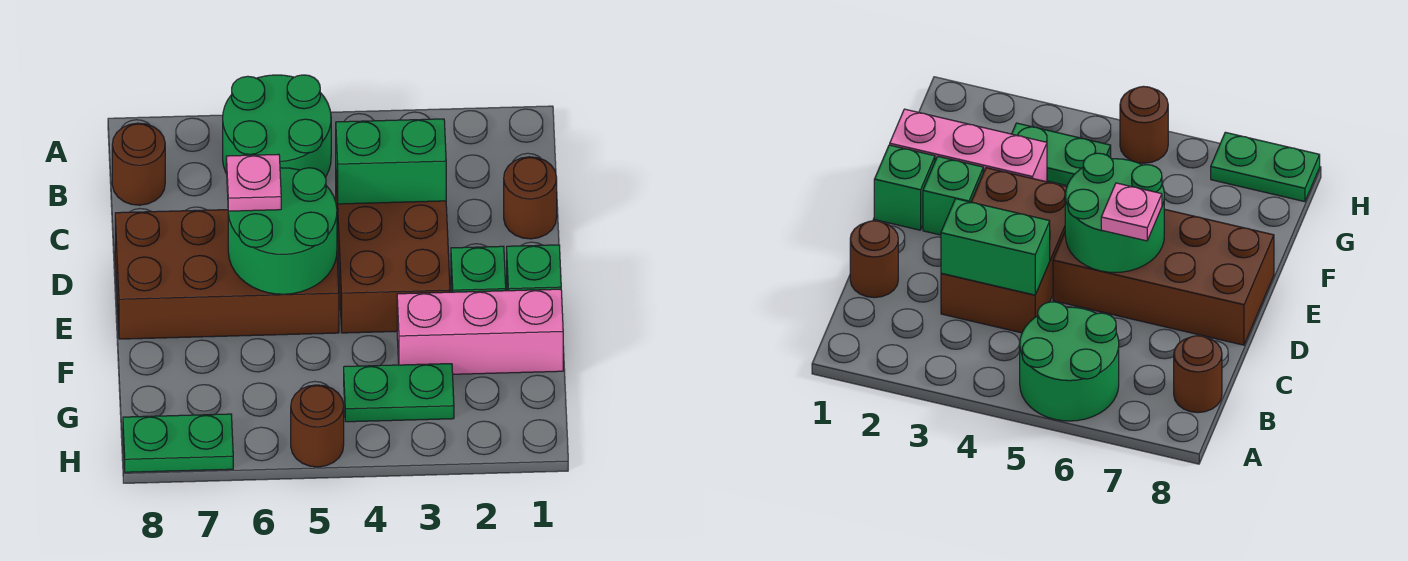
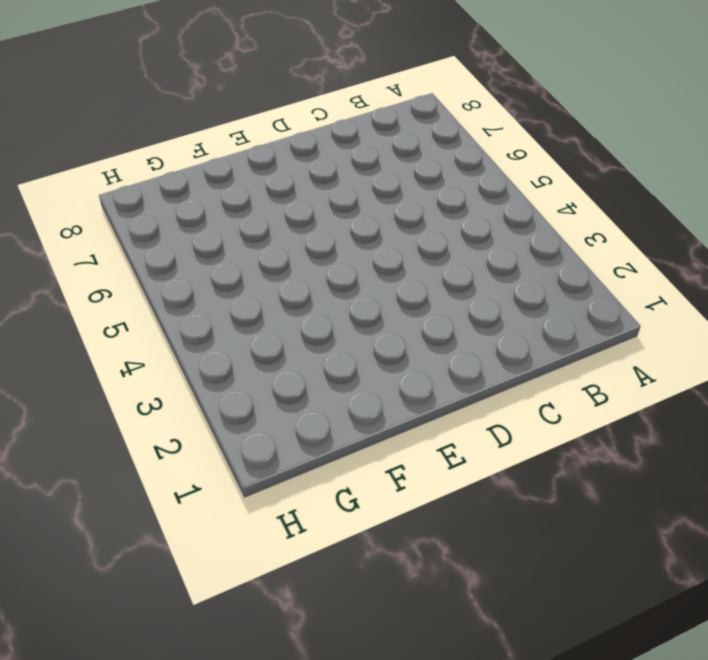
none -> green round brick A5:B6 level 1
none -> brown round brick B8 level 1
none -> brown round brick C1 level 1

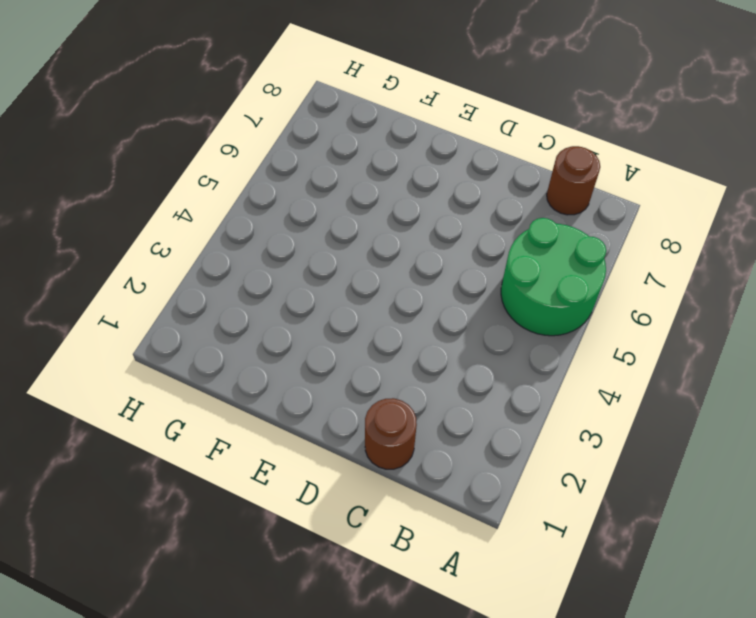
none -> brown brick C3:E4 level 1
none -> brown brick D5:E8 level 1
none -> green brick E1 level 1

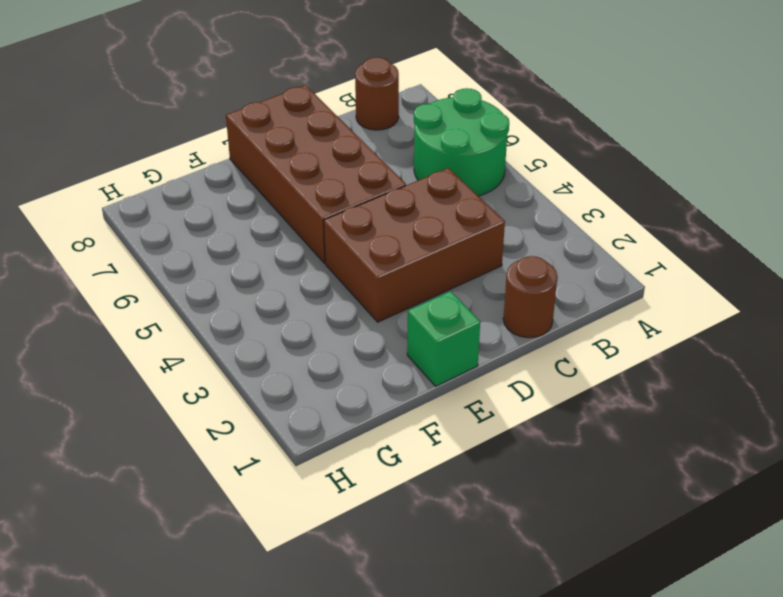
none -> green brick E2 level 1
none -> pink brick F1:F3 level 1
none -> green plate G3:G4 level 1

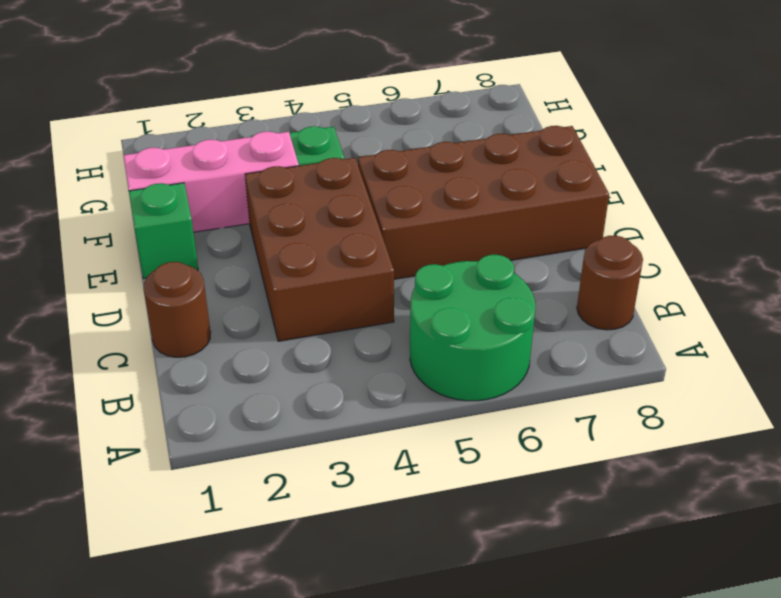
none -> green brick E2 level 1
none -> brown round brick H5 level 1
none -> green plate H7:H8 level 1

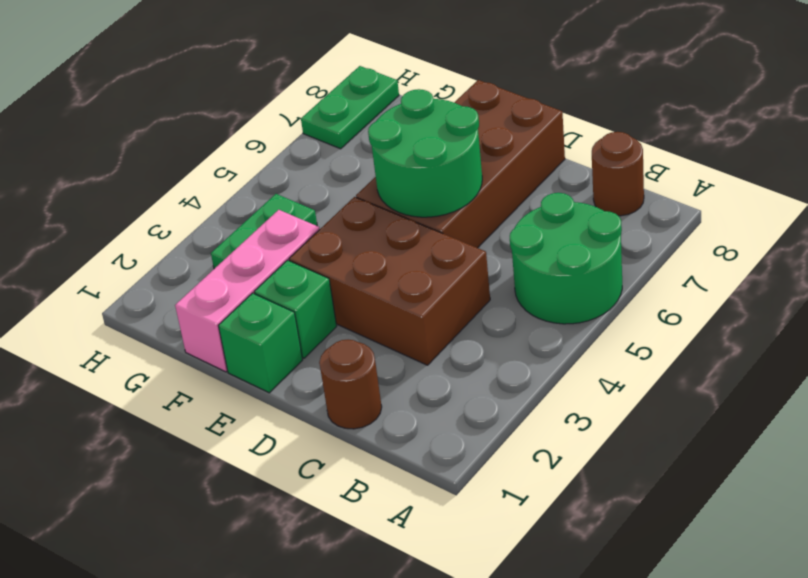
none -> brown round brick H5 level 1
none -> green brick C3:C4 level 2
none -> pink plate D6 level 3

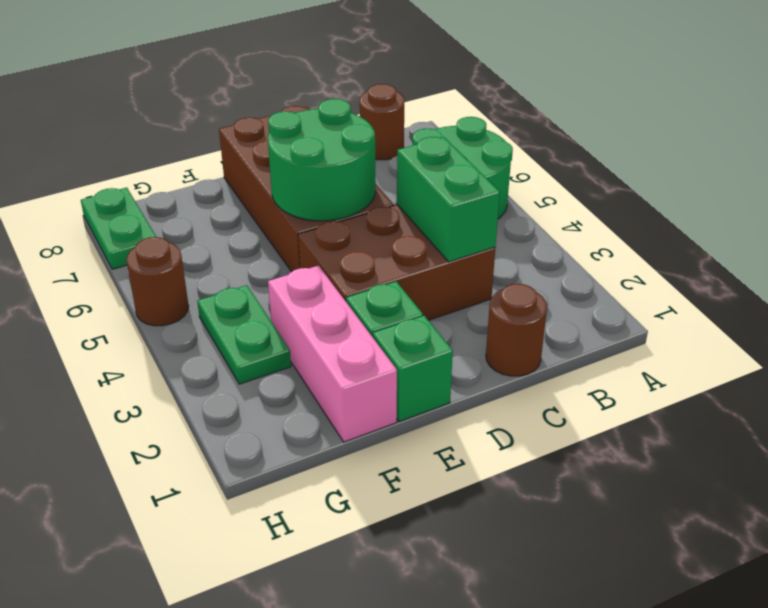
none -> pink plate D6 level 3

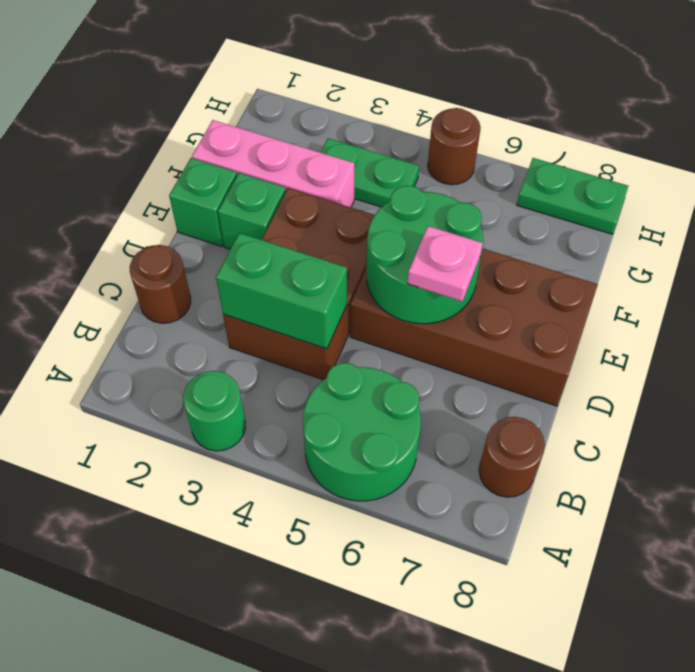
green round brick A3 level 1 -> none

